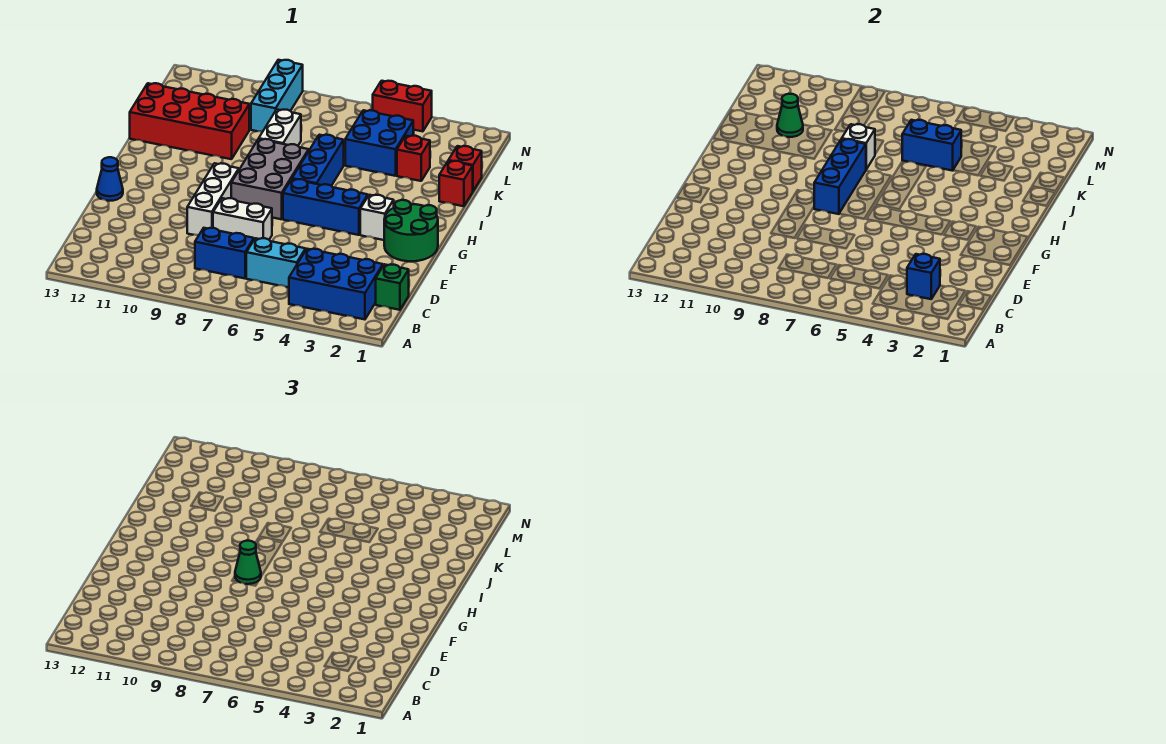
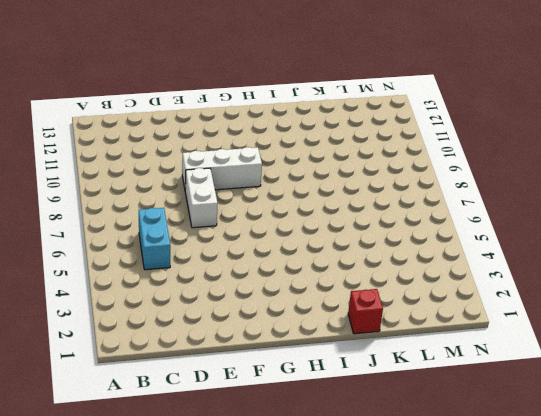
none -> blue brick B2:C4 level 1
none -> green brick C1 level 1
none -> blue brick C7:C8 level 1

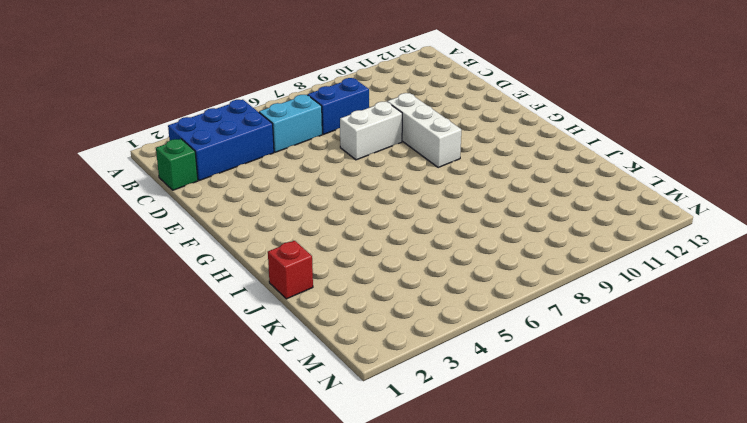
none -> green round brick F1:G2 level 1
none -> blue cone F13 level 1
none -> white brick G3 level 1

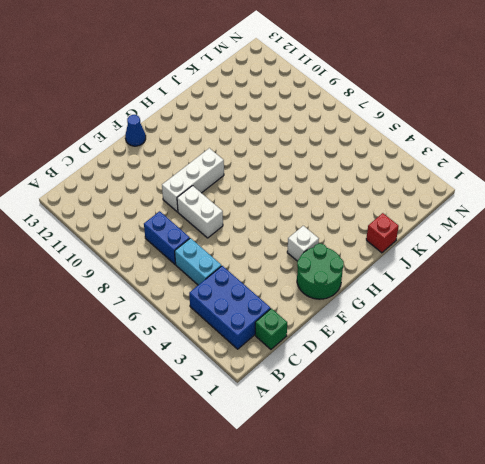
none -> blue brick G4:G6 level 1
none -> grey brick G7:I8 level 1
none -> blue brick H6:J6 level 1

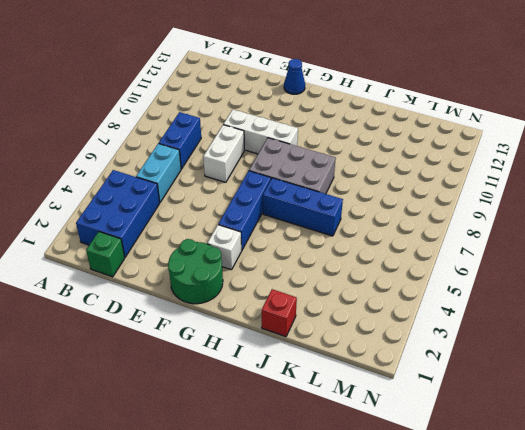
none -> white brick J8:K8 level 1
none -> red brick J10:K13 level 1
none -> red brick K1 level 1

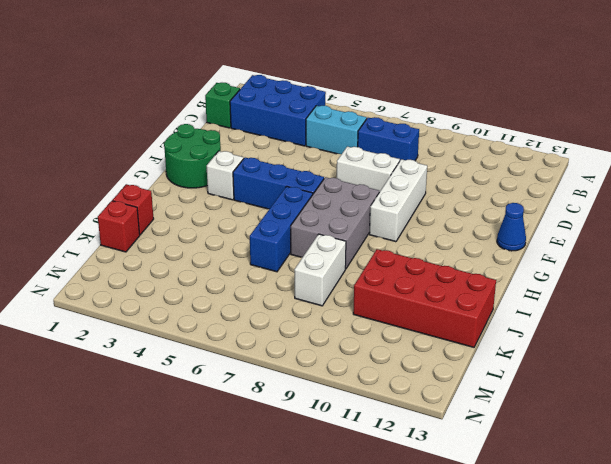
none -> red brick K3 level 1
none -> blue brick K4:L5 level 1
none -> cyan brick L9:N9 level 1

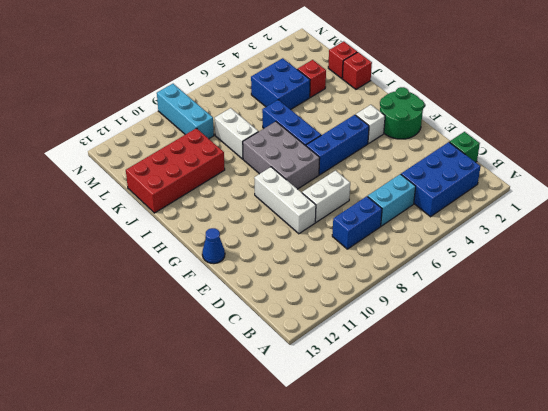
none -> red brick N4:N5 level 1
none -> blue brick C3 level 2
none -> blue brick G8:I8 level 2

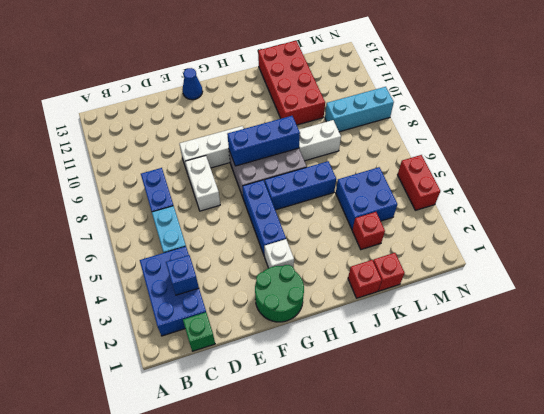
none -> white brick J8 level 2
none -> blue brick K5:K6 level 2
none -> green cone K11 level 2

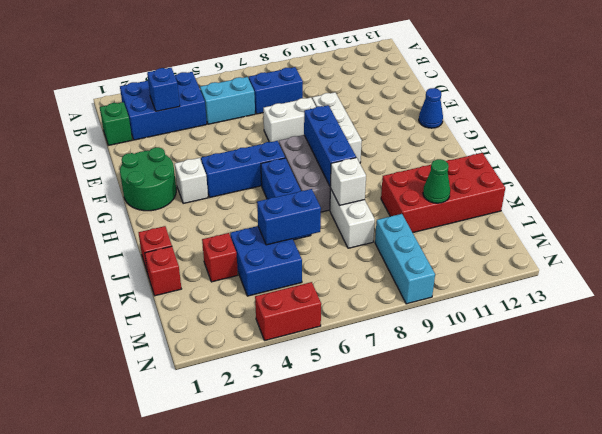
none -> green cone G8 level 3

